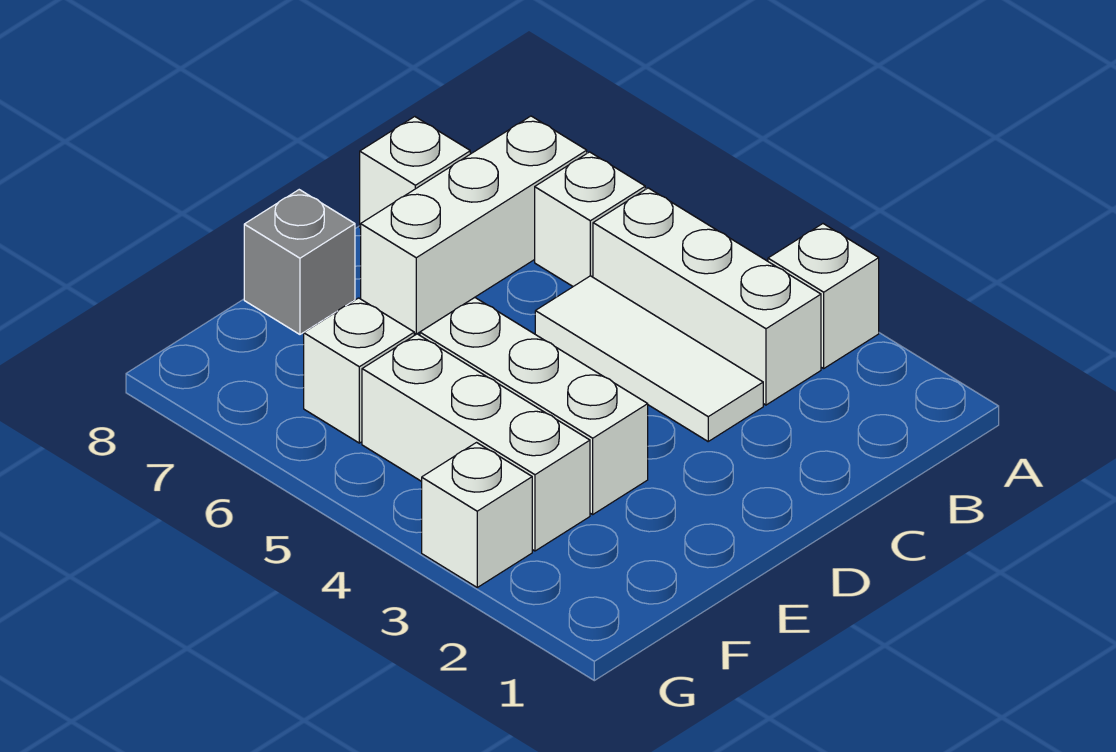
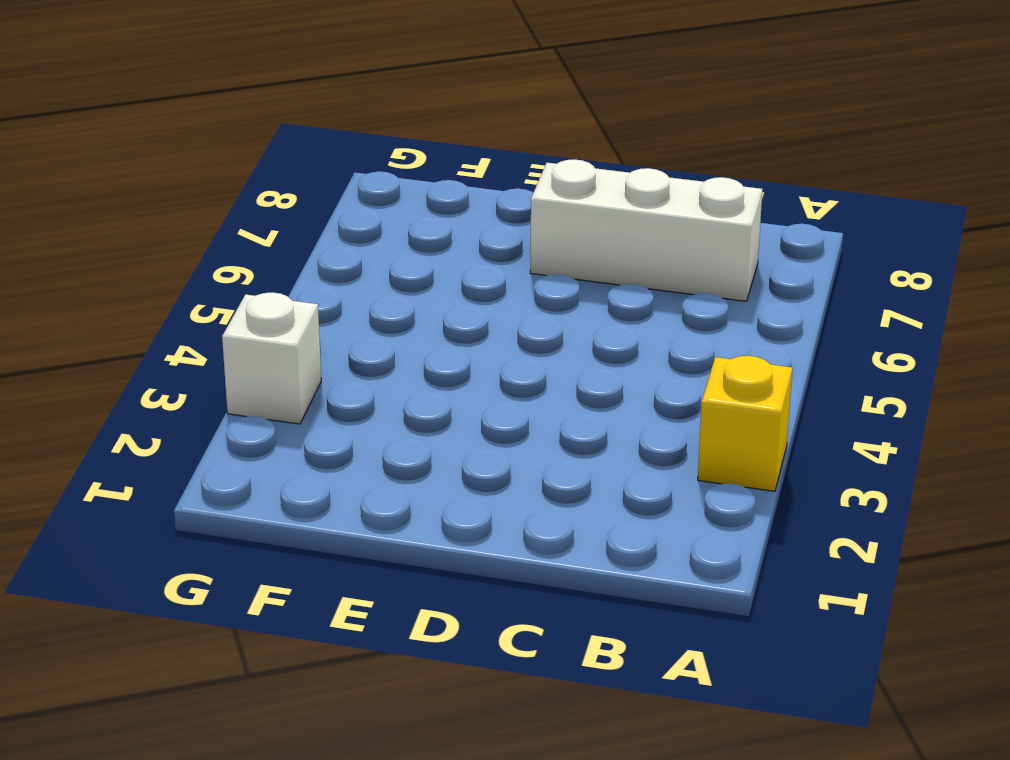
yellow brick A3 level 1 -> white brick A3 level 1
none -> white brick B3:B5 level 1
none -> white brick B6 level 1

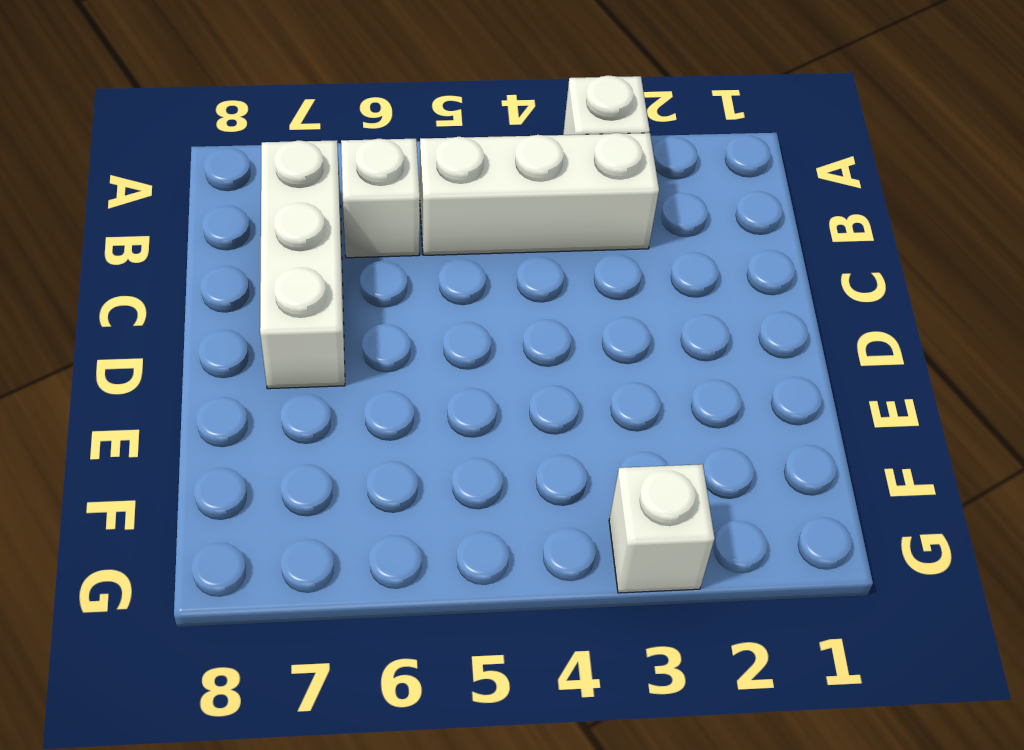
none -> white tile C3:C5 level 1
none -> white brick C8 level 1

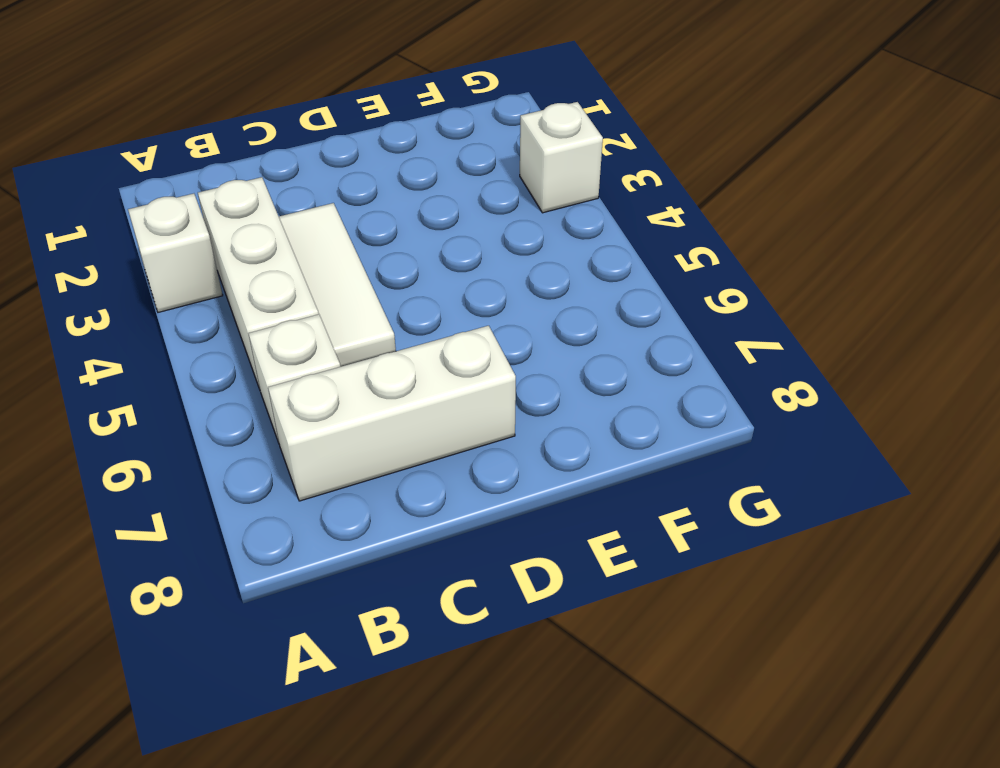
none -> white brick C8 level 1
none -> white brick E3:E5 level 1

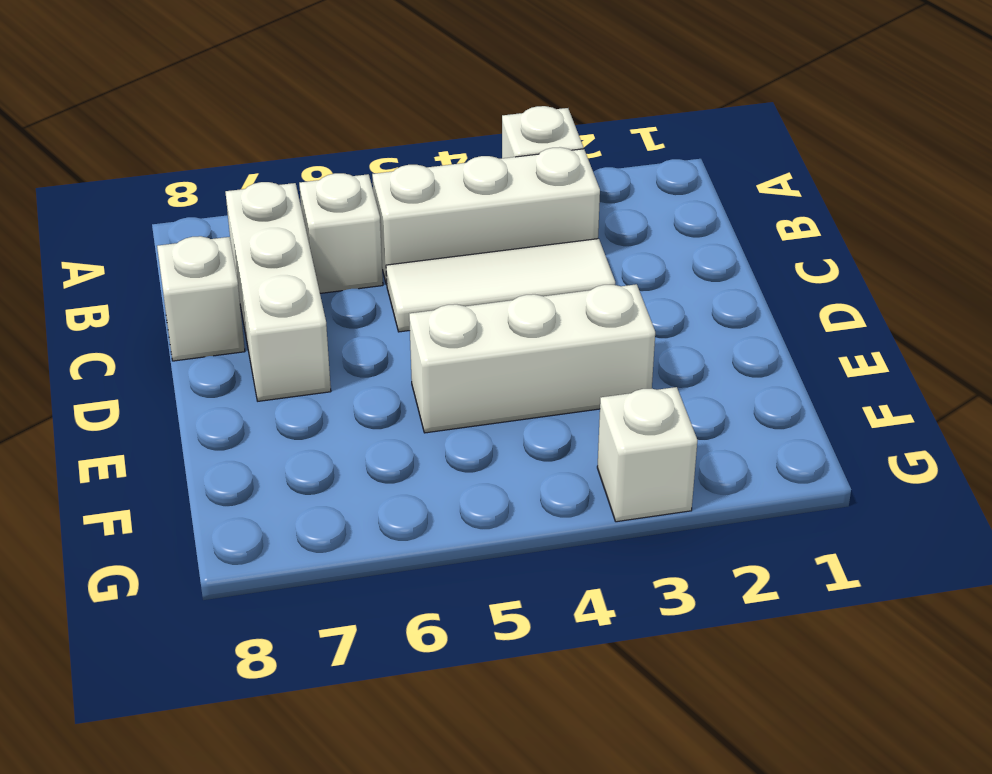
none -> grey brick E8 level 1
none -> white brick F3:F5 level 1

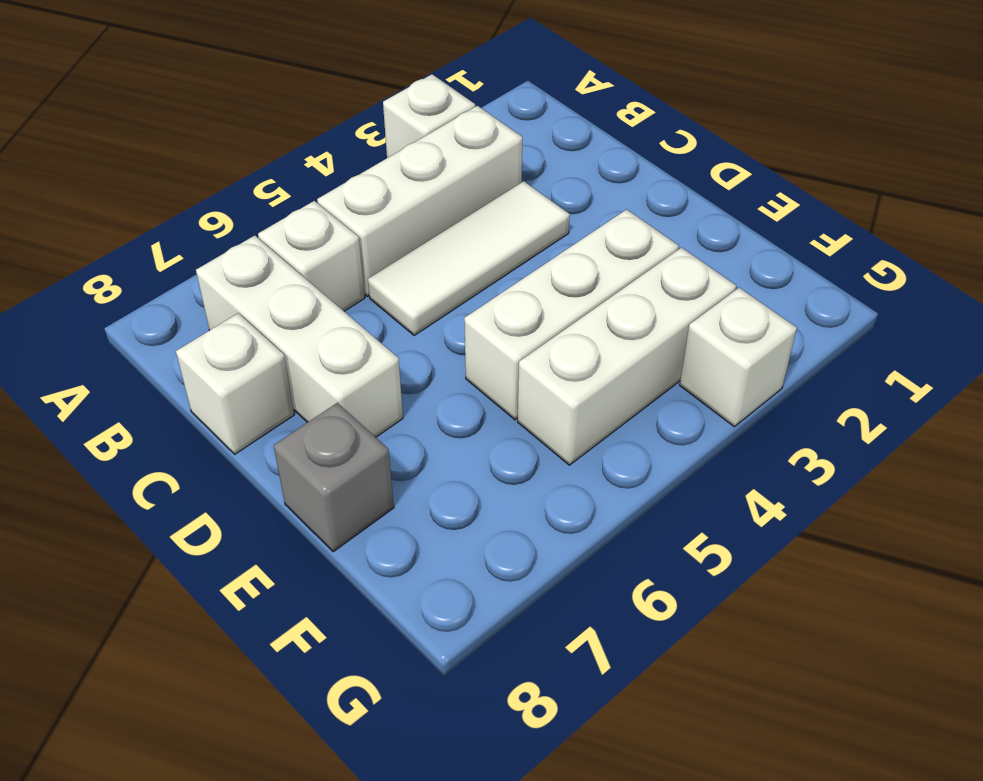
none -> white brick F6 level 1

